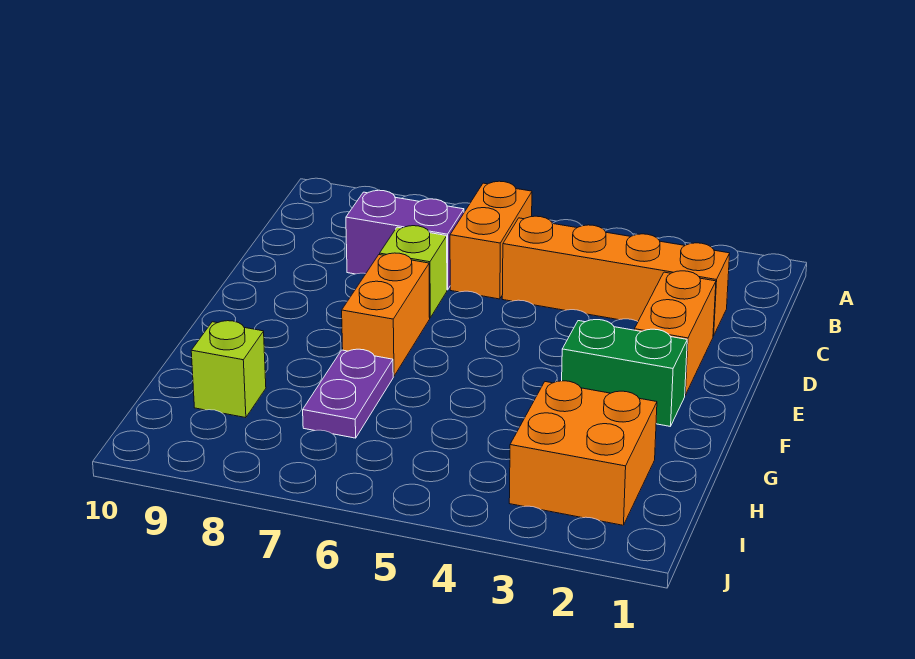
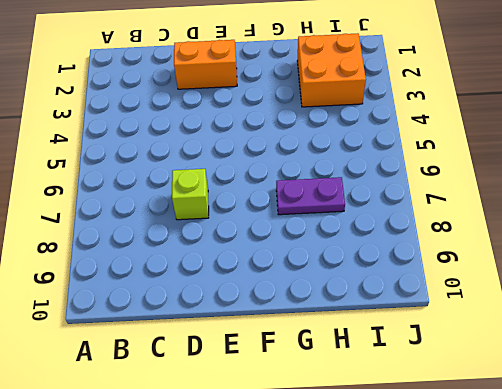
none -> orange brick B6:C6 level 1
none -> orange brick C2:C5 level 1

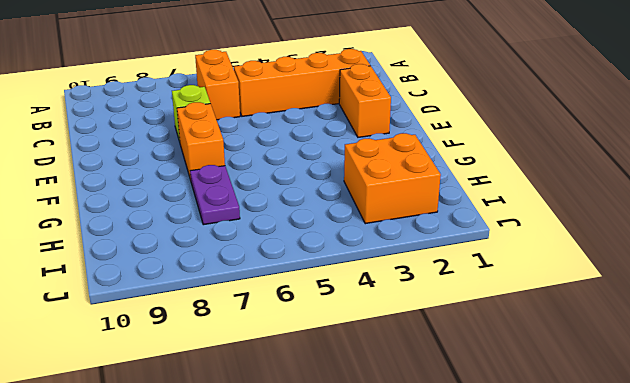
none -> purple brick C7:C8 level 1
none -> green brick F2:F3 level 1

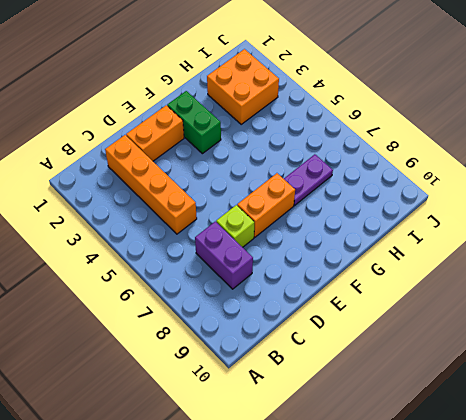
none -> orange brick B6:C6 level 1
none -> lime brick H9 level 1

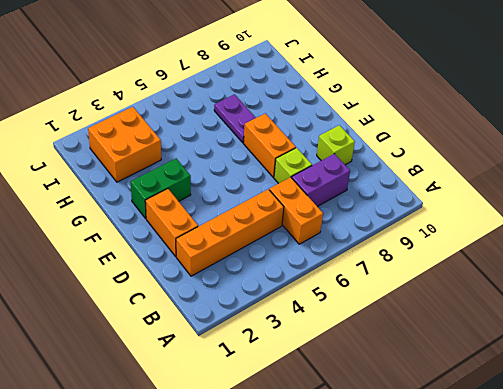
lime brick D9 level 1 -> lime brick H9 level 1

